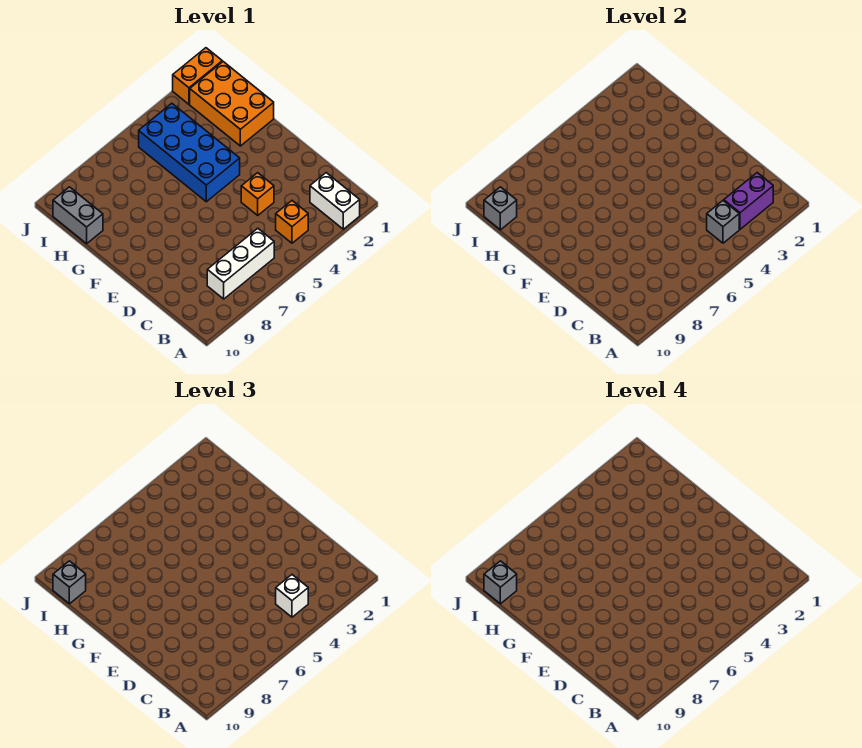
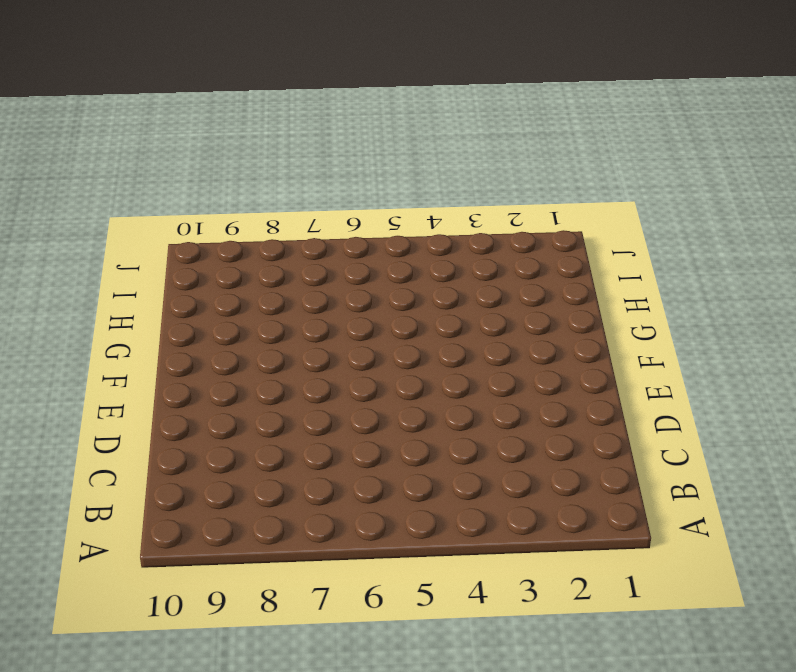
none -> white brick A2:B2 level 1
none -> orange brick B4 level 1
none -> white brick B6:B8 level 1

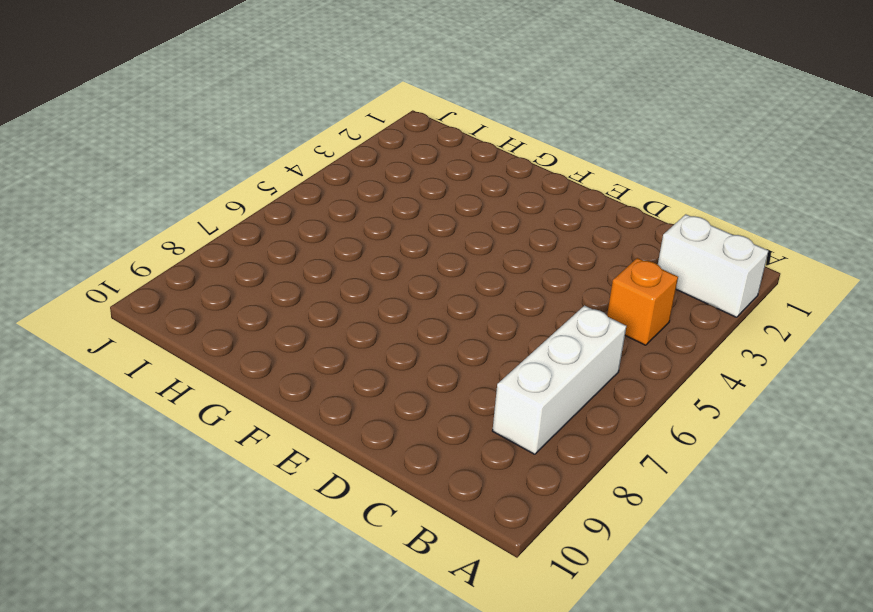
none -> orange brick D4 level 1
none -> blue brick F4:I5 level 1
none -> orange brick G1:I2 level 1

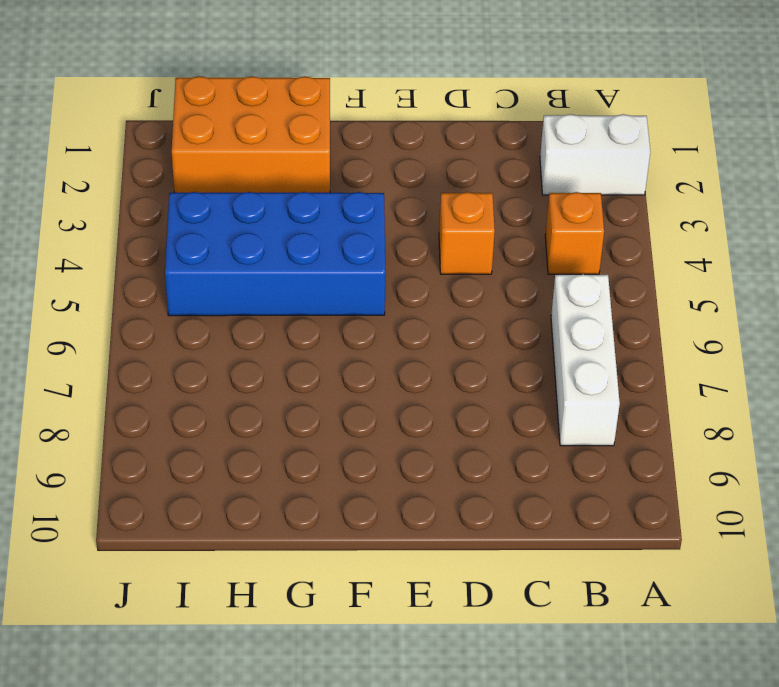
none -> grey brick H10:I10 level 1
none -> orange brick J1:J2 level 1
none -> purple brick B2:B3 level 2

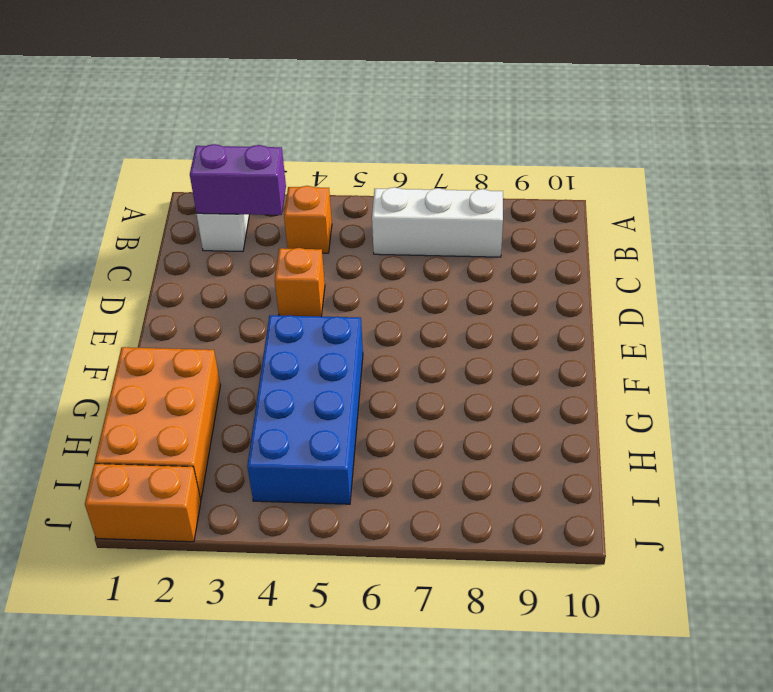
none -> grey brick H10:I10 level 1
none -> grey brick B4 level 2
none -> grey brick I10 level 2

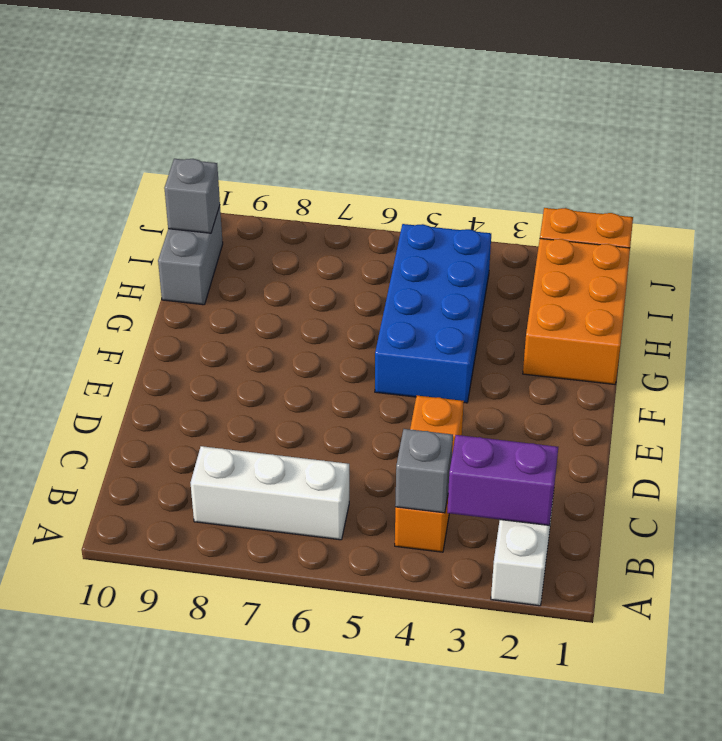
none -> white brick B4 level 3
none -> grey brick I10 level 3
none -> grey brick I10 level 4

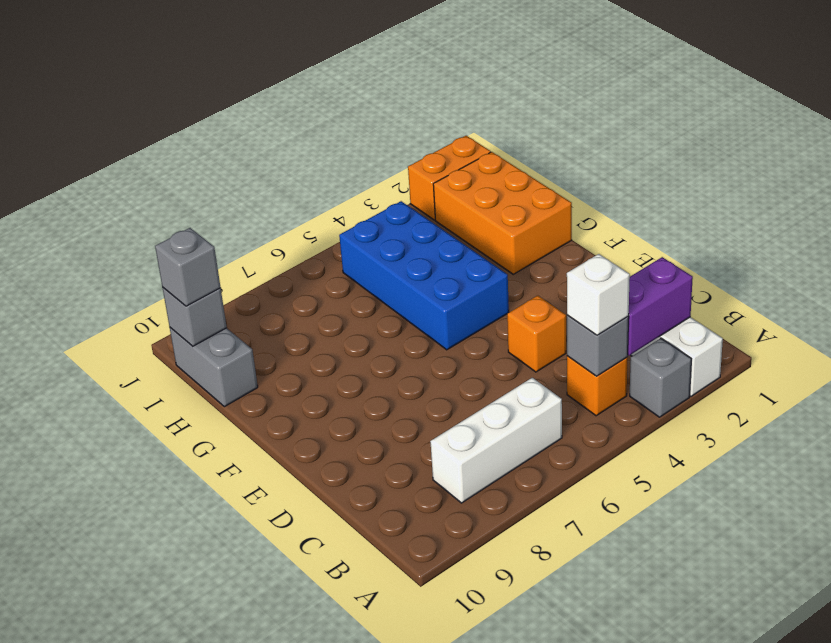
grey brick A3 level 1 -> grey brick I10 level 4

